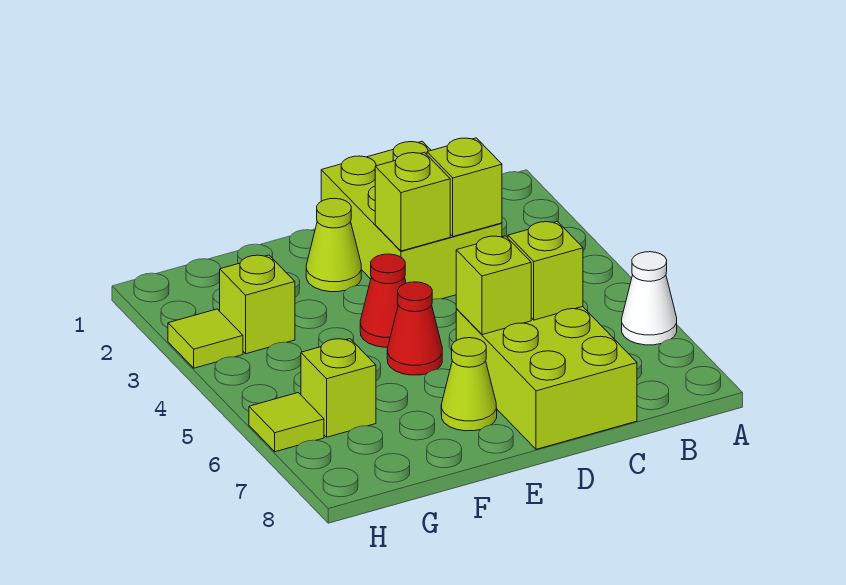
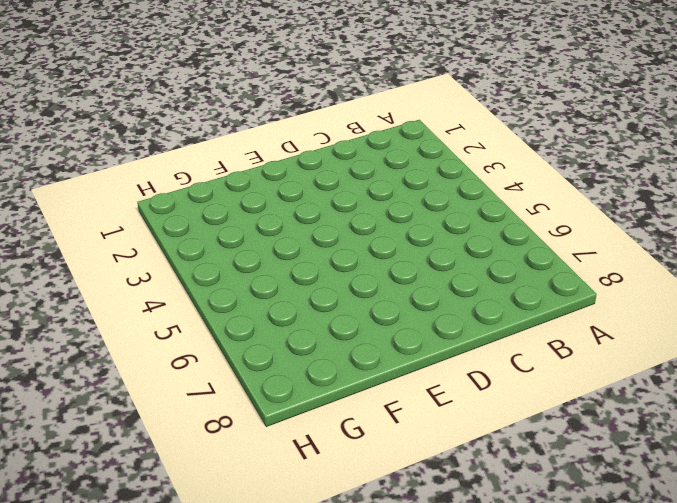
none -> white cone A6 level 1
none -> lime brick C1:D3 level 1
none -> lime brick C6:D8 level 1

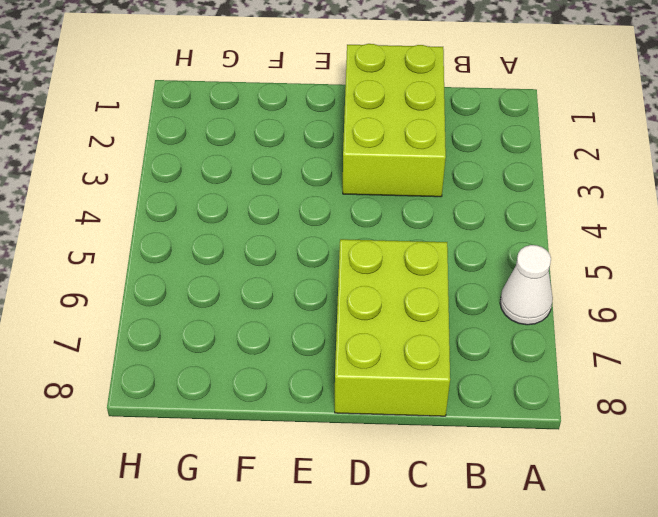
none -> lime cone E2 level 1
none -> red cone E4 level 1
none -> red cone E5 level 1

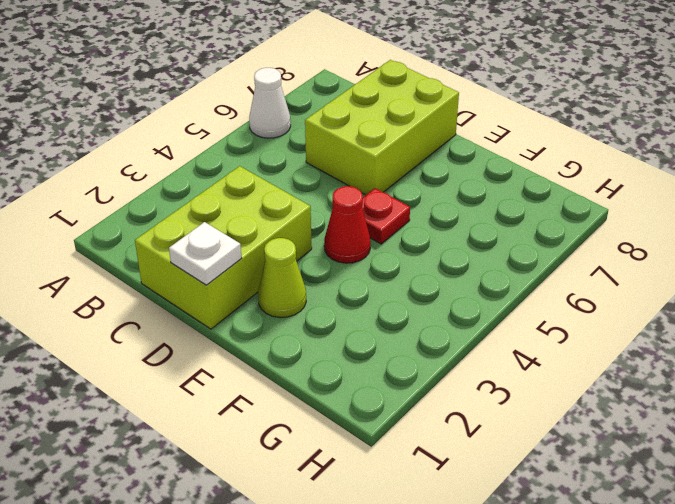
white plate D1 level 2 -> none
red plate E5 level 1 -> red cone E5 level 1
none -> lime cone E7 level 1
none -> lime brick G3 level 1
none -> lime brick G6 level 1

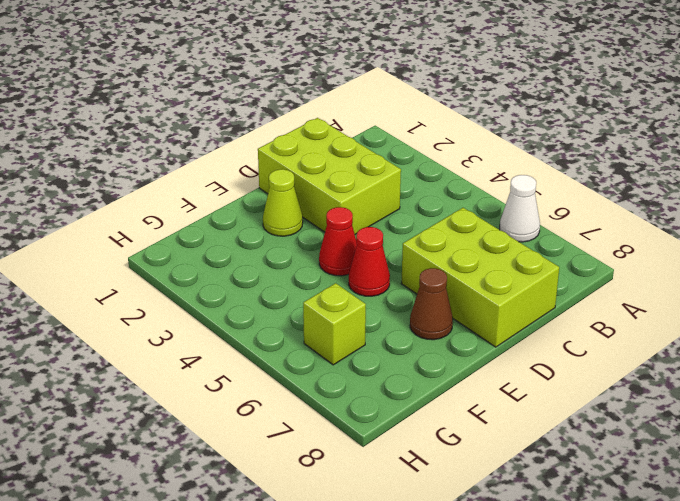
brown cone E7 level 1 -> lime cone E7 level 1
none -> lime brick G3 level 1
none -> lime tile H3 level 1
none -> lime tile H6 level 1

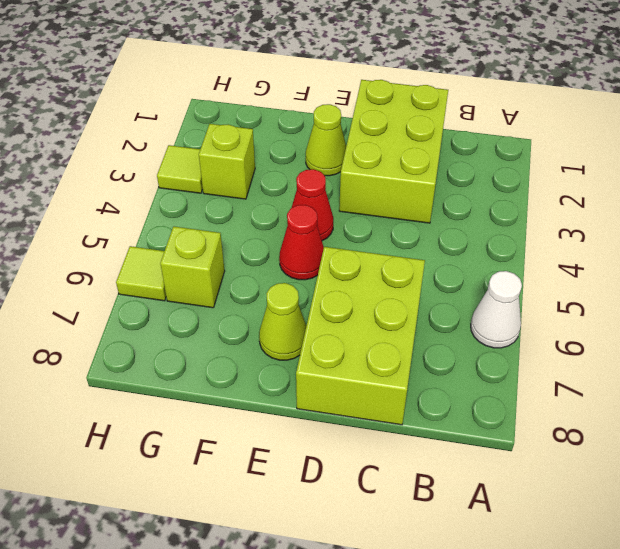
none -> lime brick C3 level 2
none -> lime brick C6 level 2
none -> lime brick D3 level 2

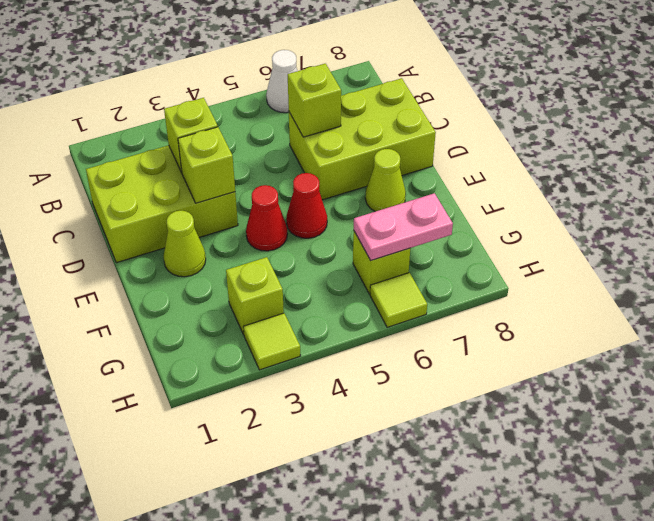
pink plate G6:G7 level 2 -> none
none -> lime brick D6 level 2

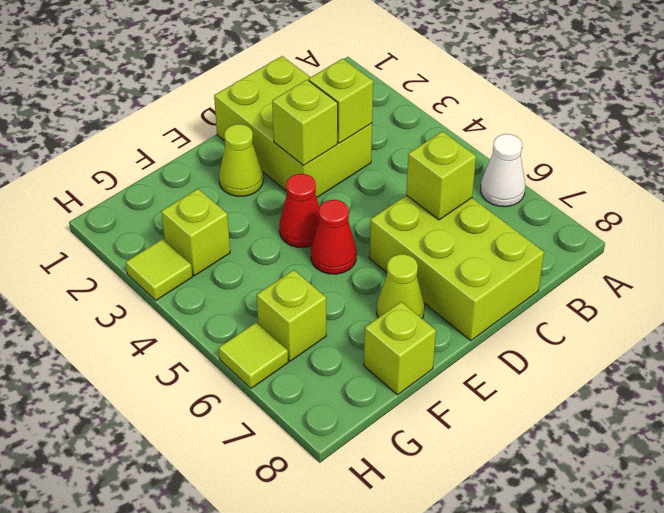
lime brick F8 level 1 -> lime brick D6 level 2

